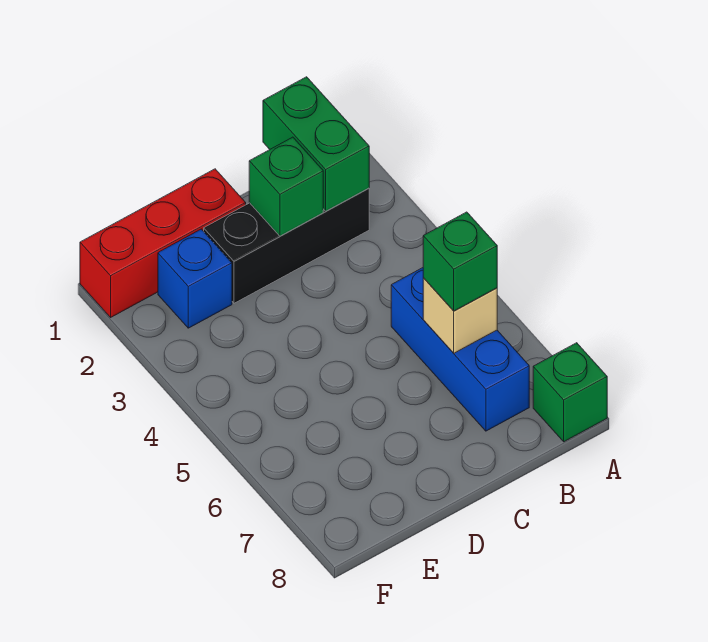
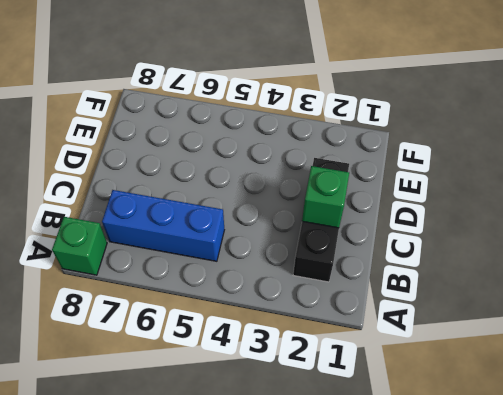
none -> red brick D1:F1 level 1
none -> blue brick E2 level 1

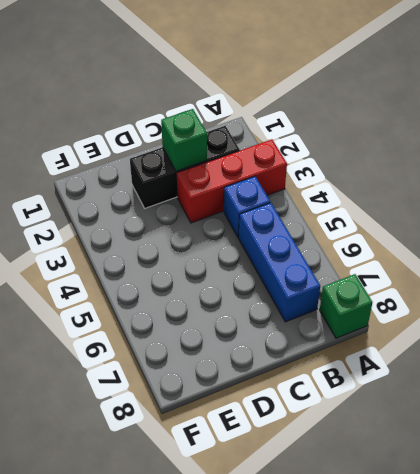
red brick A3:C3 level 1 -> red brick D1:F1 level 1
blue brick B4 level 1 -> blue brick E2 level 1
none -> green brick B1:B2 level 2
none -> tan brick B6 level 2

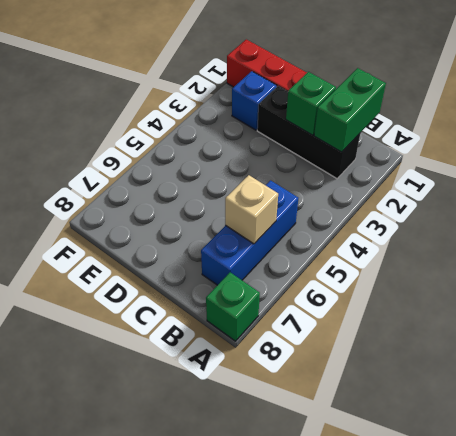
none -> green brick B6 level 3

